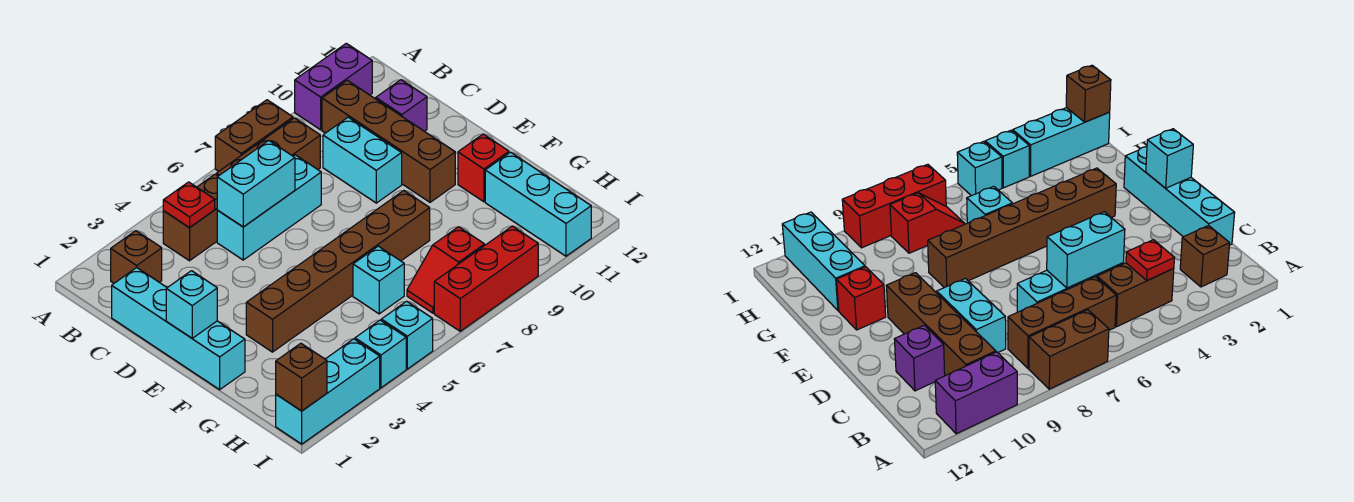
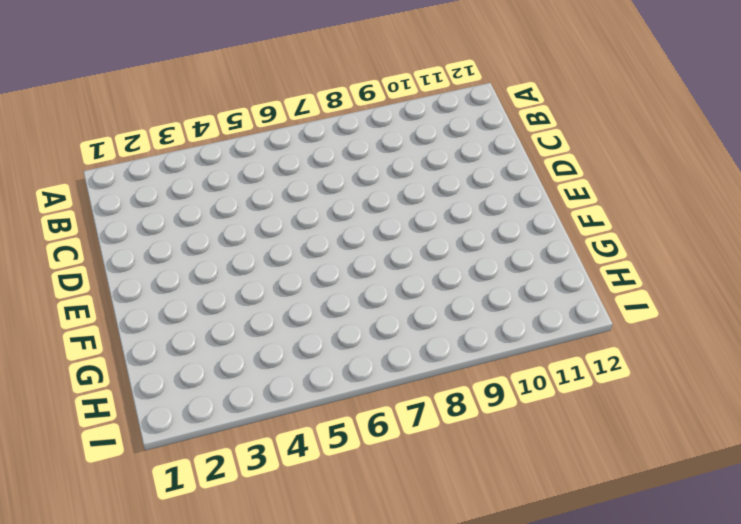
none -> brown brick A7:A8 level 1
none -> purple brick A10:A11 level 1
none -> brown brick B2 level 1

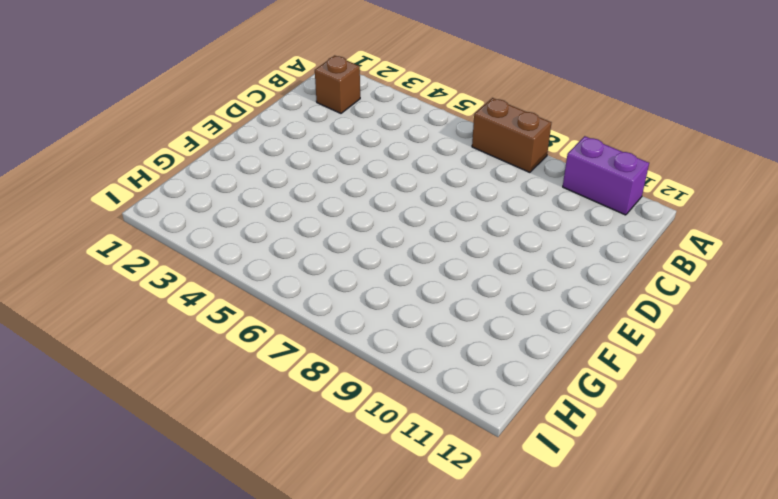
none -> brown brick B4:B5 level 1
none -> brown brick B6:B8 level 1
none -> brown brick B10:E10 level 1

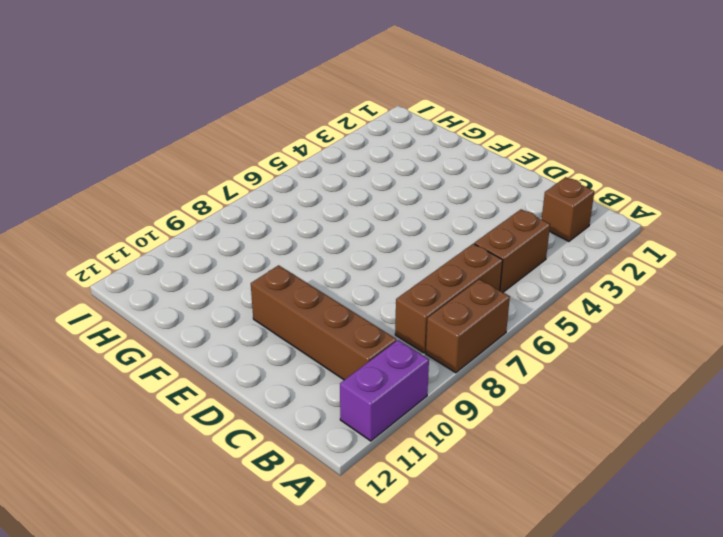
none -> cyan brick C1:F1 level 1
none -> cyan brick C5:C7 level 1
none -> cyan brick C9:D9 level 1

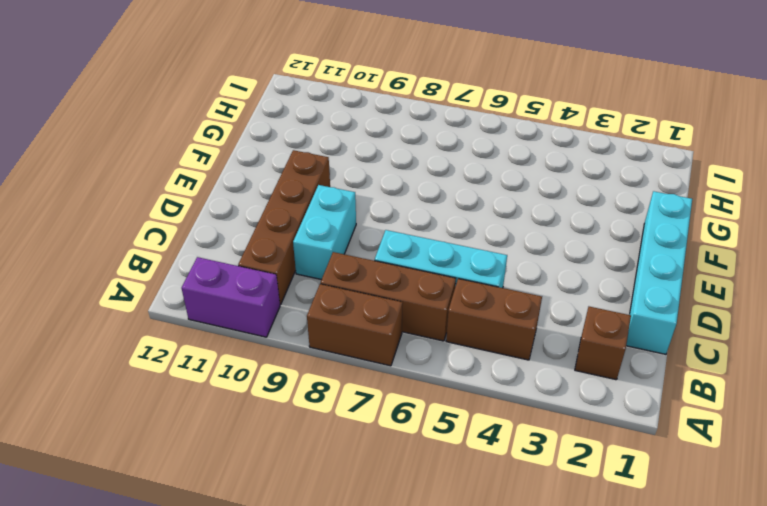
none -> purple brick C11 level 1
none -> brown brick F3:F8 level 1
none -> red brick F11 level 1

